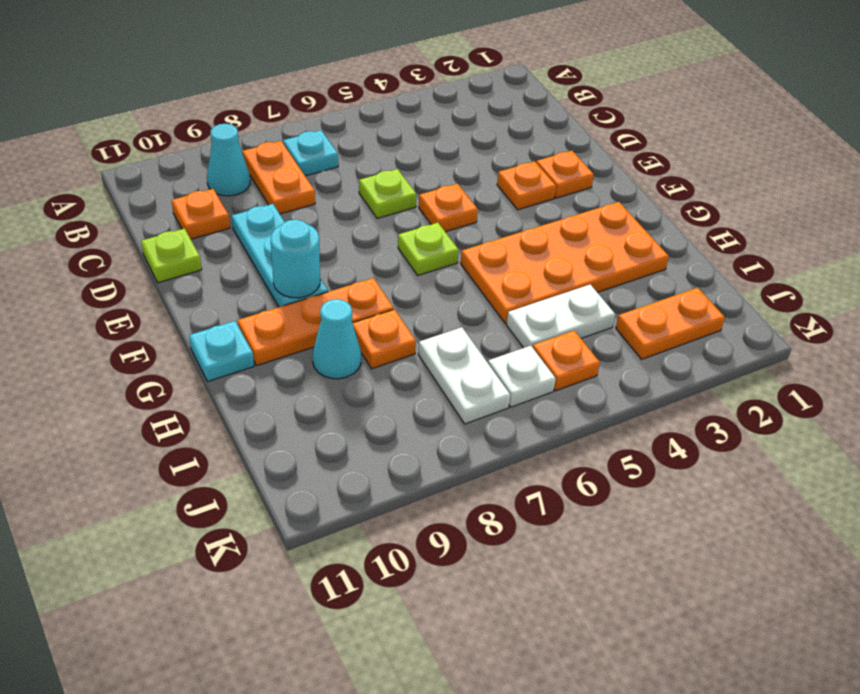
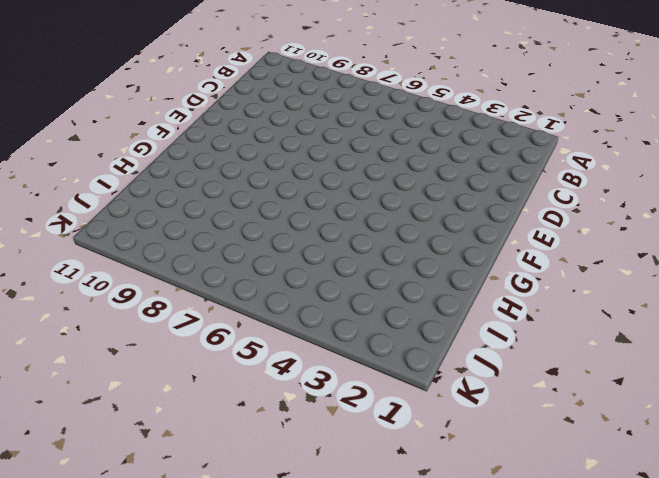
none -> cyan plate B7 level 1
none -> orange plate B8:C8 level 1
none -> cyan cone B9 level 1

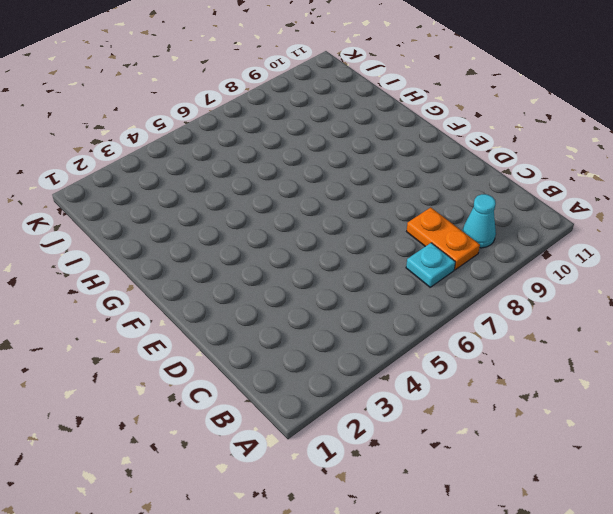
none -> orange plate C10 level 1
none -> lime plate D6 level 1
none -> cyan plate D9:F9 level 1

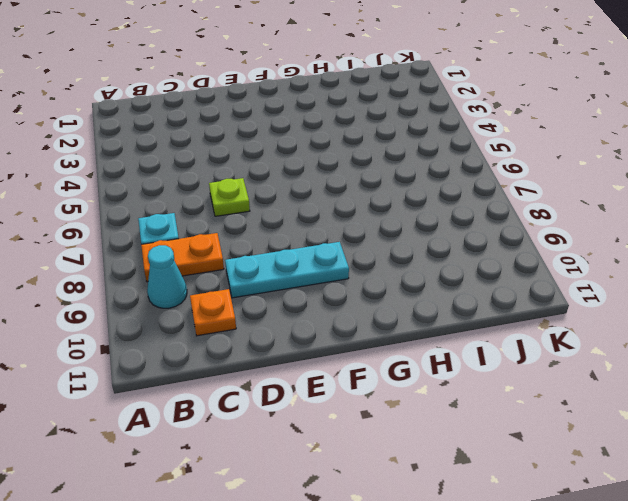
none -> lime plate D11 level 1
none -> orange plate E2 level 1
none -> orange plate E3 level 1

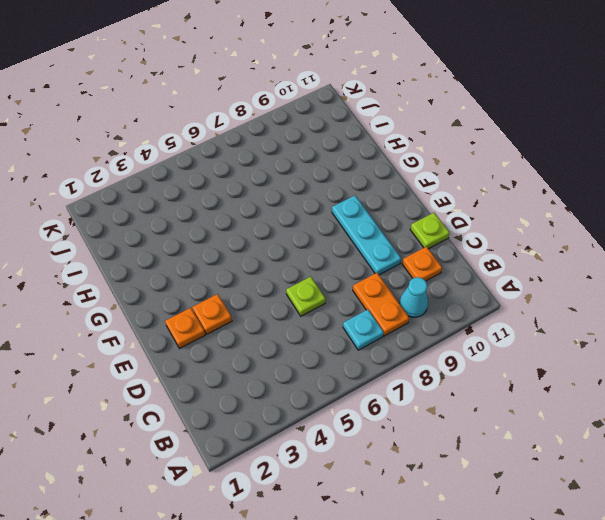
none -> orange plate E5 level 1
none -> lime plate F6 level 1
none -> orange plate G2:H5 level 1

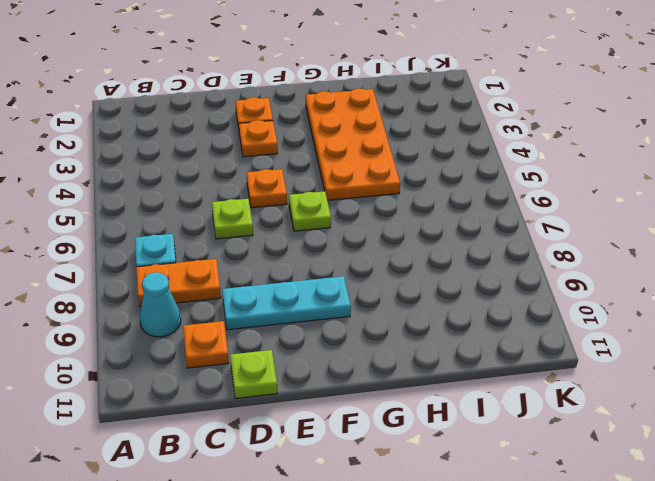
none -> orange plate G8:G10 level 1
none -> cyan plate G11 level 1
none -> orange plate H8 level 1

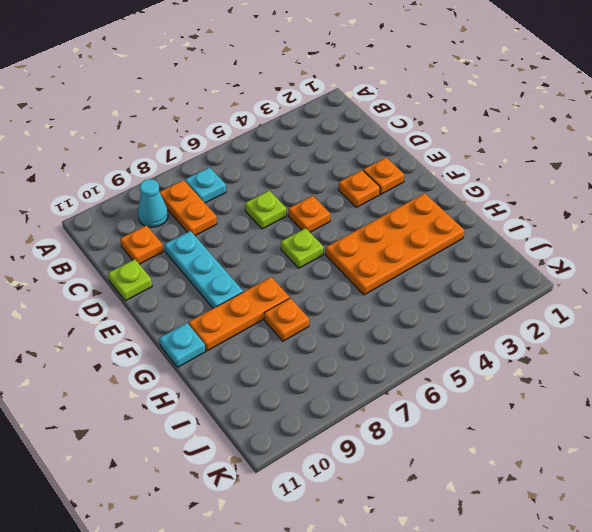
none -> cyan cone H9 level 1
none -> white plate I4:I5 level 1
none -> white plate I7:J7 level 1

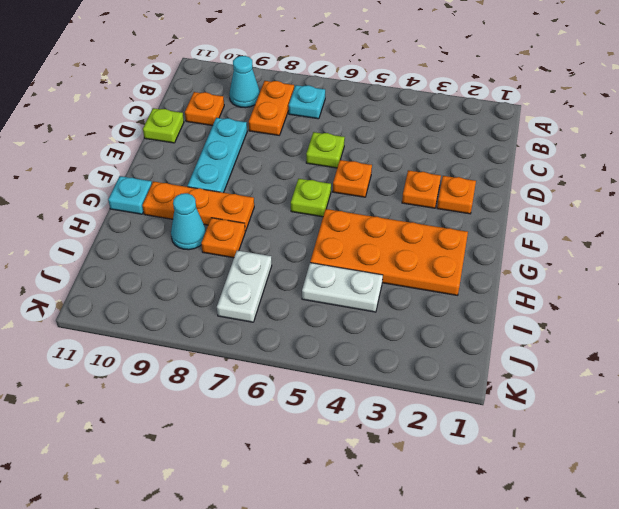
none -> orange plate J2:J3 level 1
none -> orange plate J5 level 1
none -> white plate J6 level 1

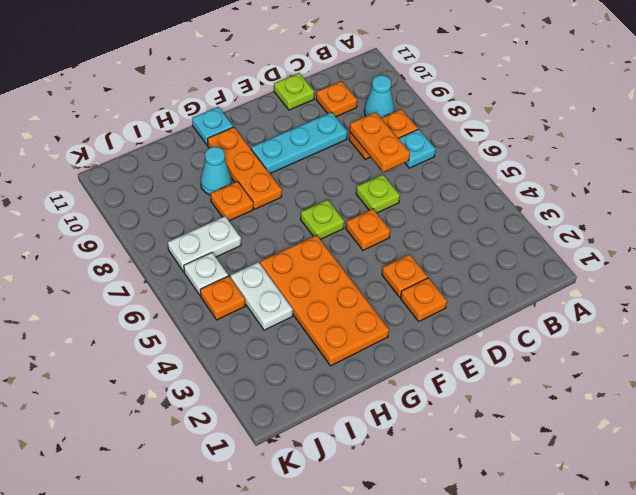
orange plate C7:C8 level 2 -> orange plate J2:J3 level 1
none -> cyan round brick F9 level 2

